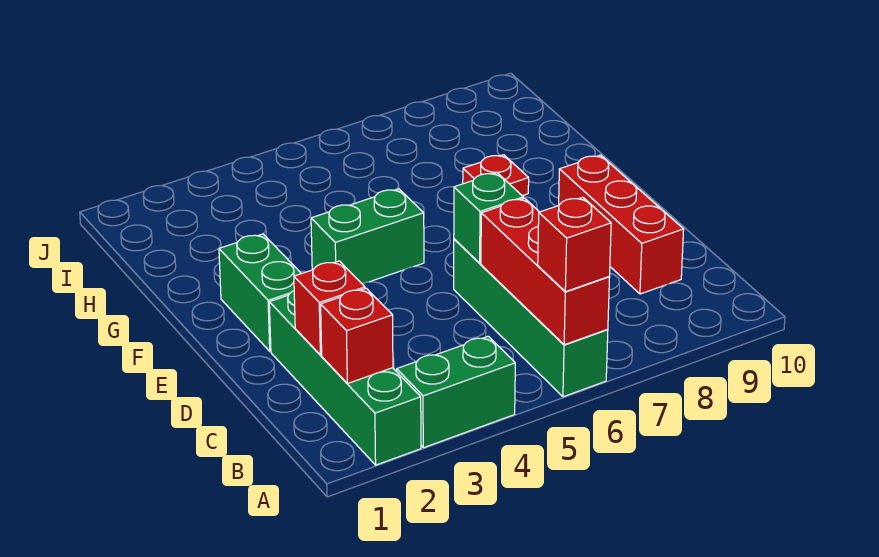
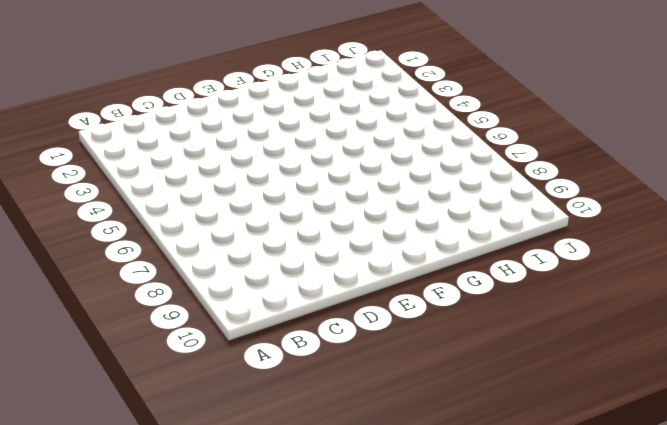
none -> green brick A2:D2 level 1
none -> green brick A3:A4 level 1
none -> green brick A6:D6 level 1

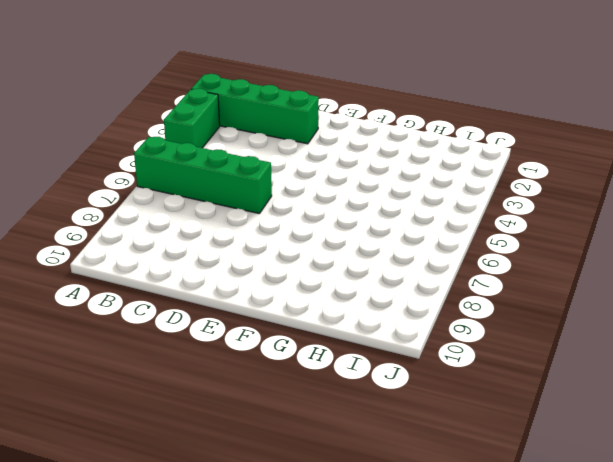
none -> red brick C9:E9 level 1
none -> green brick E2:F2 level 1
none -> green brick F4:F5 level 1

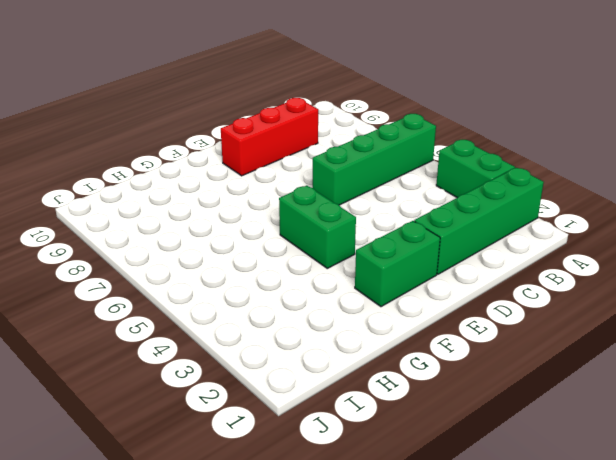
none -> red plate G8 level 1
none -> red brick A6:C6 level 2
none -> red brick B2 level 2

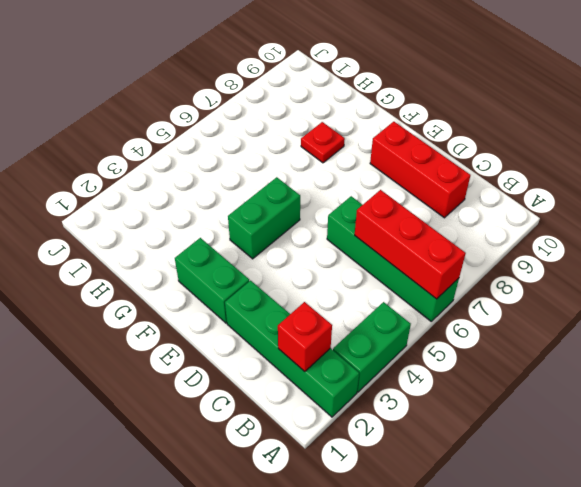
none -> red brick C2 level 2
none -> green brick D6 level 2
none -> red brick A6 level 3

